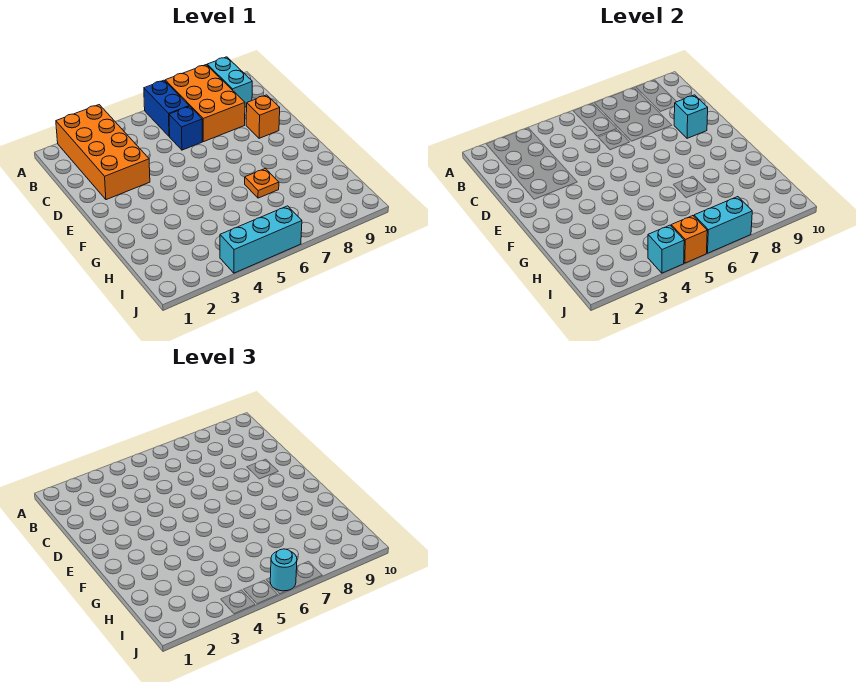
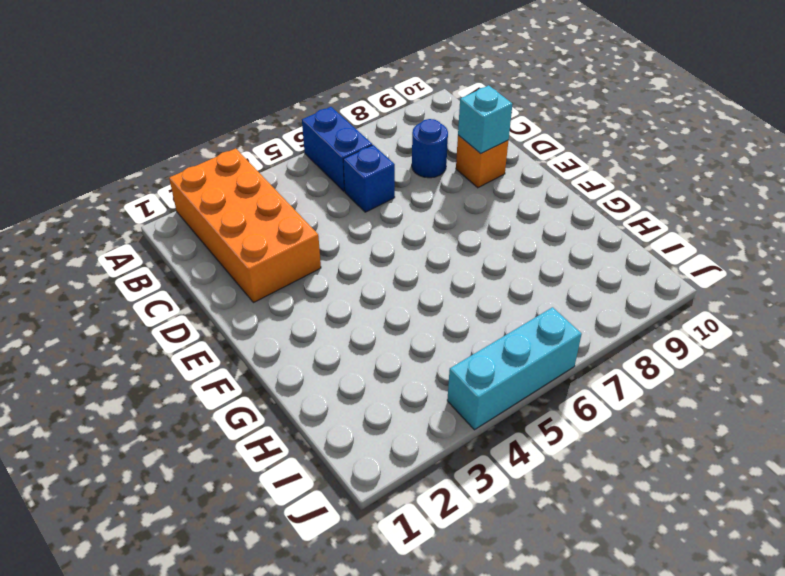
blue round brick C8 level 1 -> orange brick A7:C8 level 1
none -> cyan brick A9:B9 level 1
none -> orange plate G7 level 1
none -> cyan brick J4 level 2

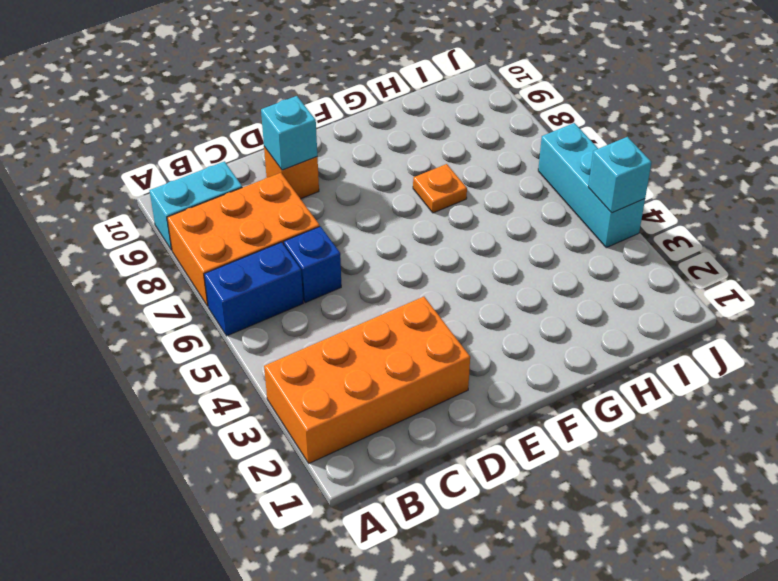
none -> orange brick J5 level 2
none -> cyan brick J6:J7 level 2
none -> cyan round brick J6 level 3

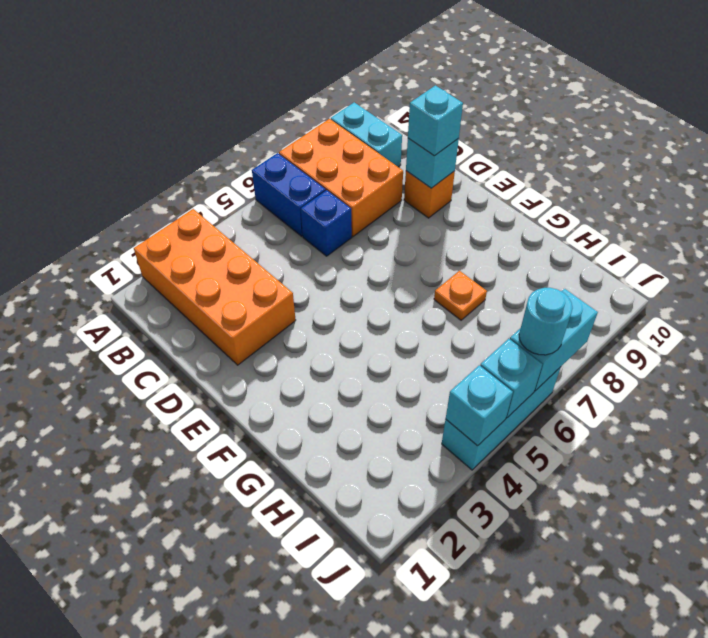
cyan brick D9 level 3 -> none
cyan brick J5 level 2 -> orange brick J5 level 2

